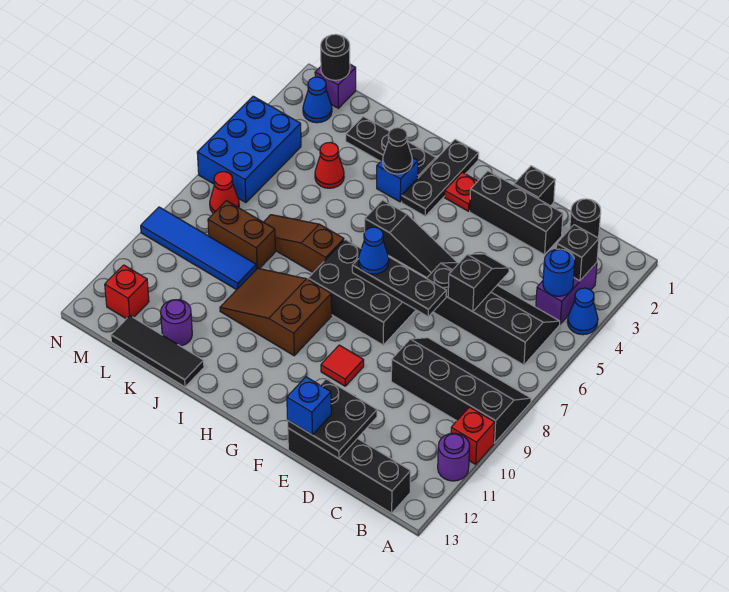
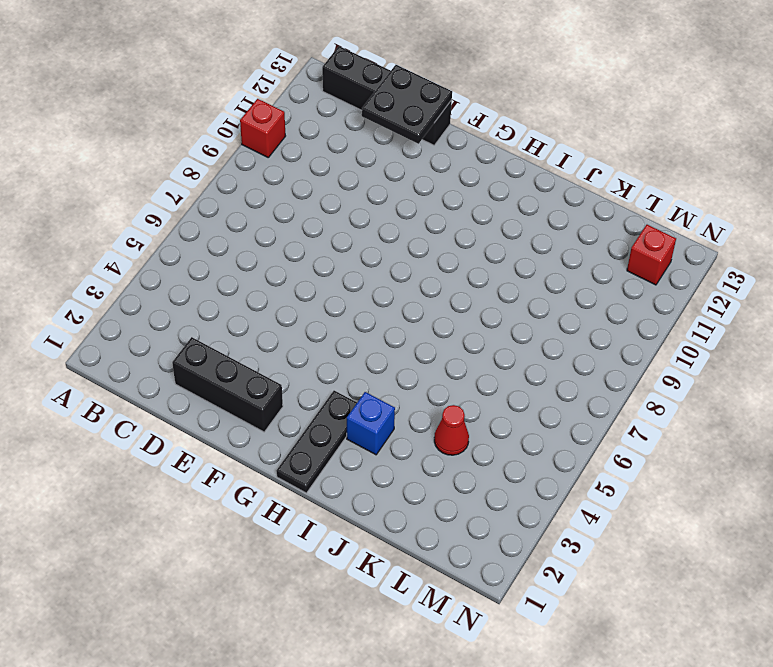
none -> blue cone A4 level 1
none -> black slope A8:D9 level 1 top 9
none -> purple round brick A11 level 1
none -> purple brick B3:B4 level 1

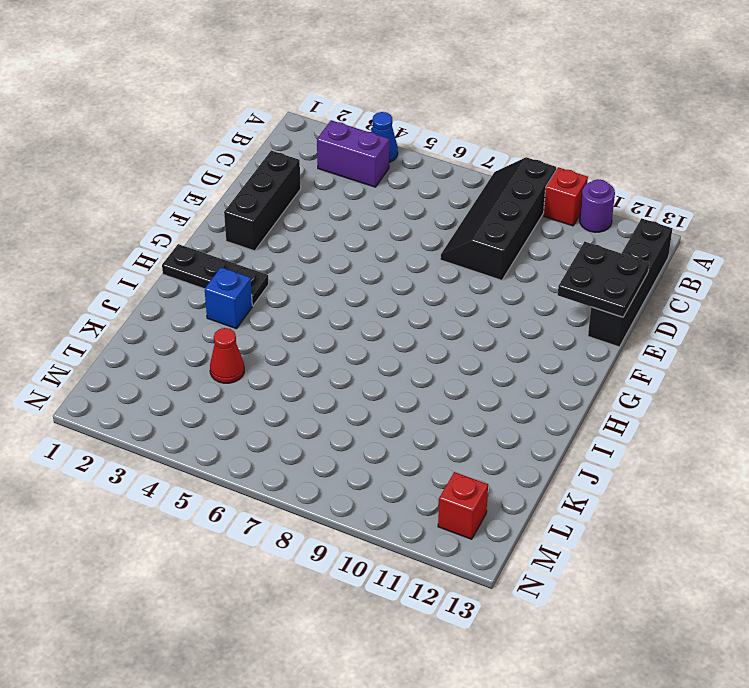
none -> black slope B5:E6 level 1 top 6
none -> black round brick C1 level 1
none -> black brick E1 level 1
none -> black slope F5:H5 level 1 top H

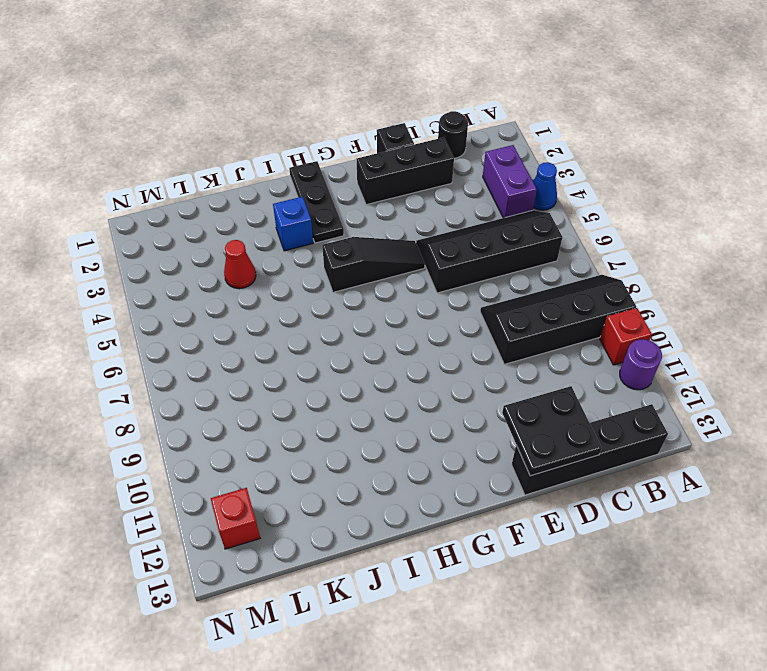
none -> black brick F7:H8 level 1
none -> red tile F10 level 1
none -> red plate G2 level 1
none -> brown slope H9:J10 level 1 top H

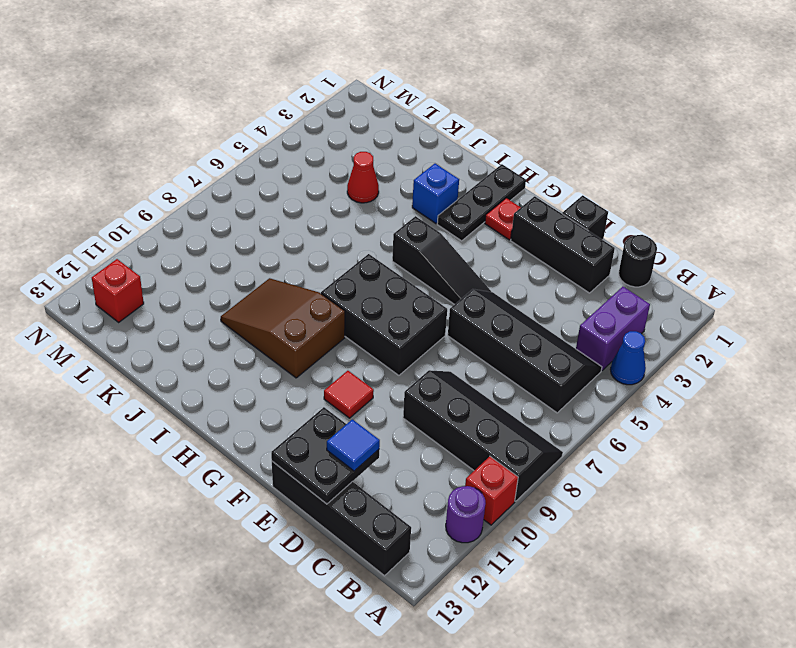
blue tile D12 level 3 -> none
none -> black plate I2:K2 level 1
none -> brown slope I7:K7 level 1 top I
none -> black tile J13:L13 level 1
none -> brown brick K8:L8 level 1

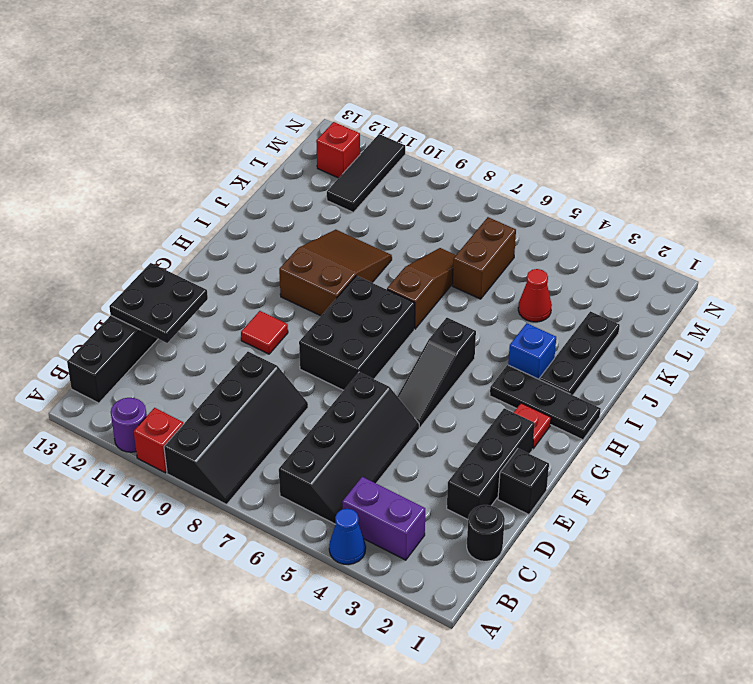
brown brick K6:L6 level 1 -> brown brick K8:L8 level 1
black tile L11:N11 level 1 -> black tile J13:L13 level 1
none -> blue tile K9:N9 level 1
none -> purple round brick K12 level 1
none -> purple brick M1 level 1
none -> blue cone M2 level 1

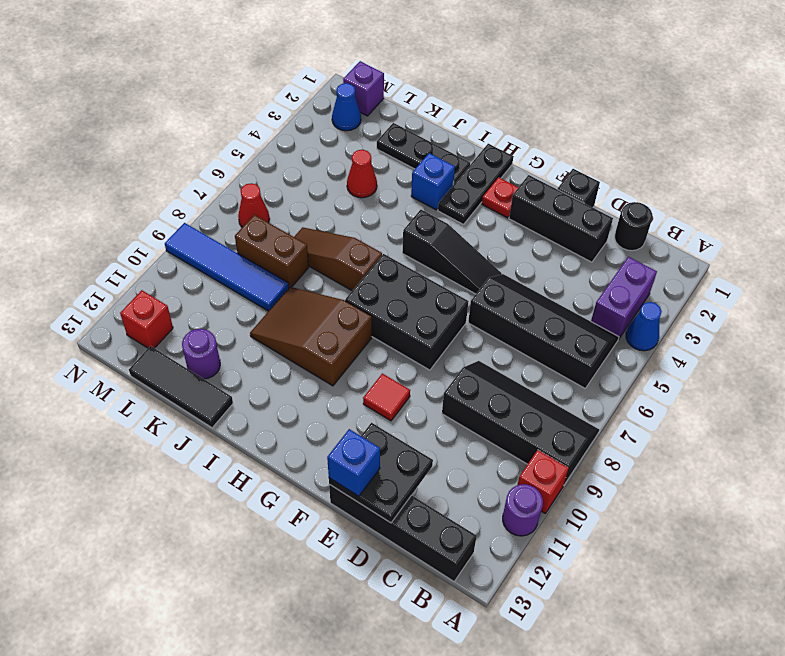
none -> blue brick M4:N6 level 1
none -> black brick B3 level 2
none -> blue round brick B4 level 2
none -> black slope D5:D6 level 2 top 6

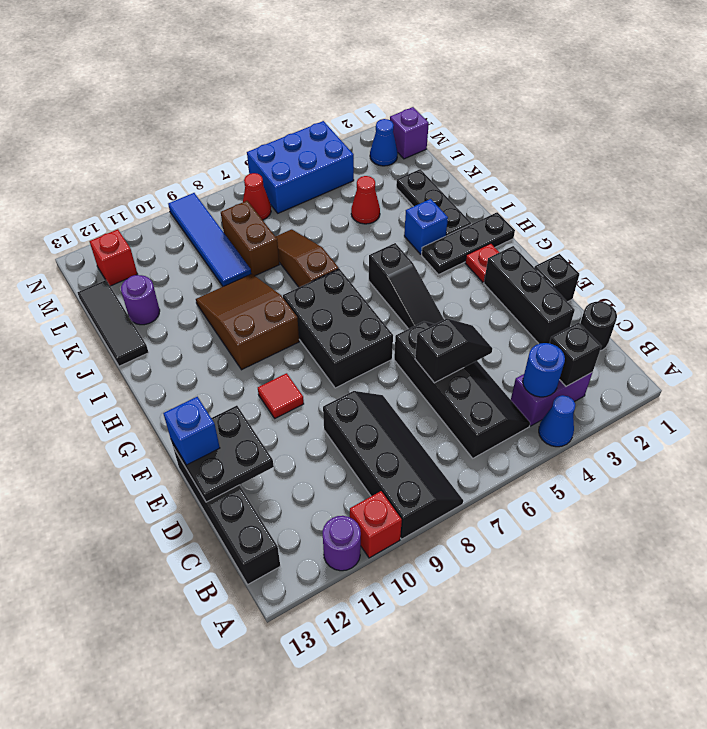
none -> black plate E7:G7 level 2
none -> black cone I3 level 2
none -> black round brick M1 level 2
none -> blue cone G7 level 3

